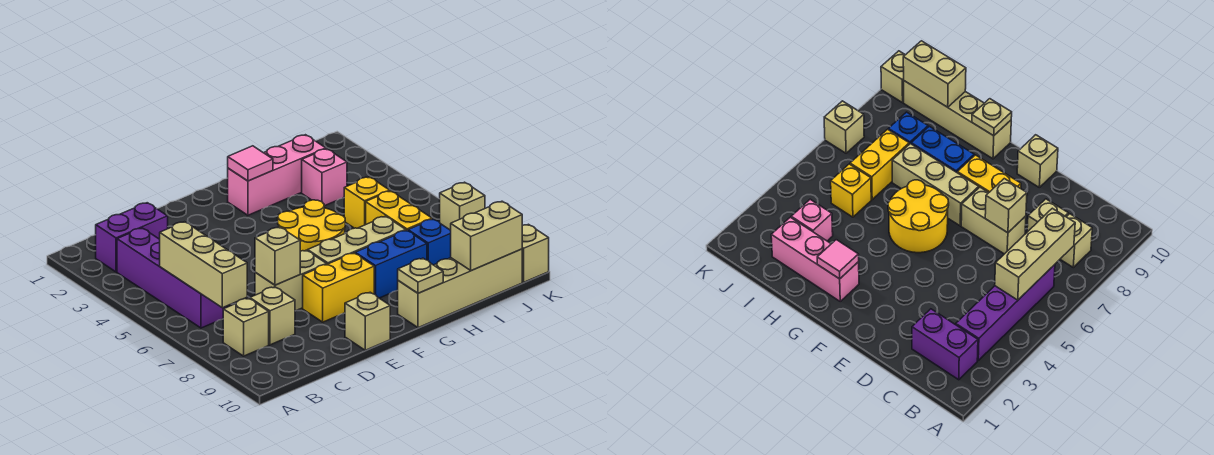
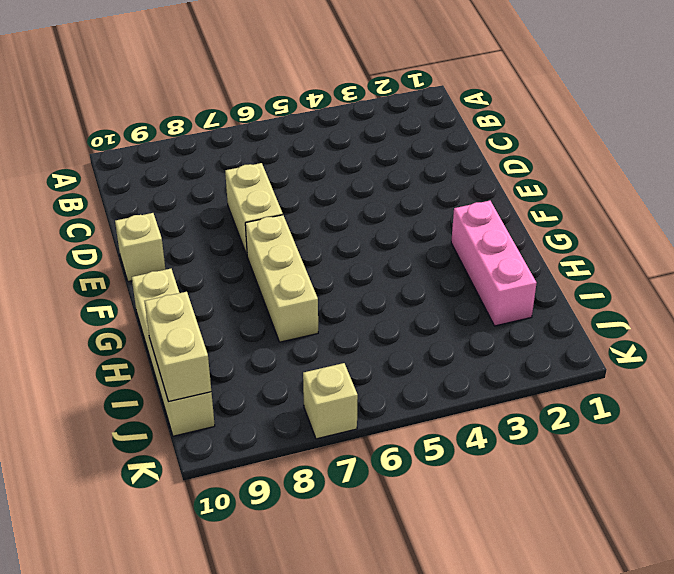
none -> purple brick B2:C2 level 1
none -> purple brick B3:B6 level 1
none -> tan brick B8 level 1

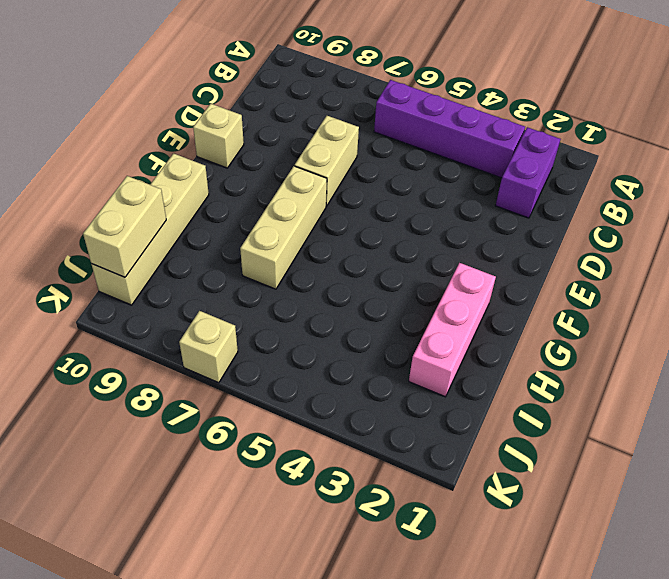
none -> tan brick B8 level 1
none -> tan brick C8 level 1
none -> yellow brick E8:F8 level 1

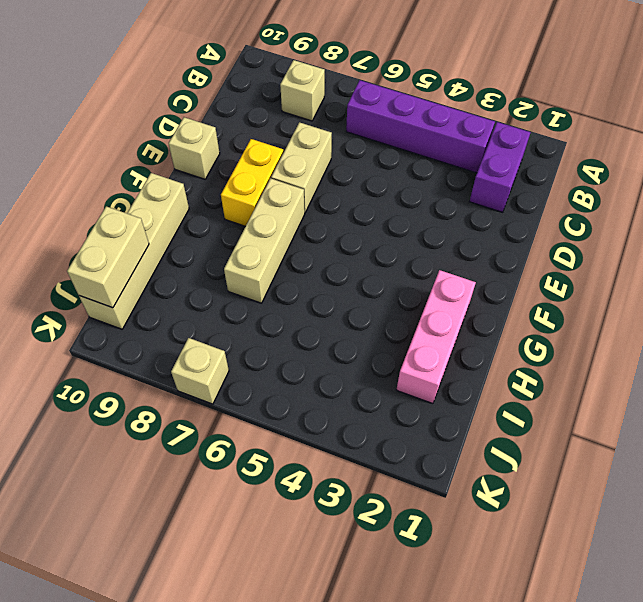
none -> tan brick C8 level 1
none -> yellow round brick F5:G6 level 1
none -> blue brick G8:H8 level 1

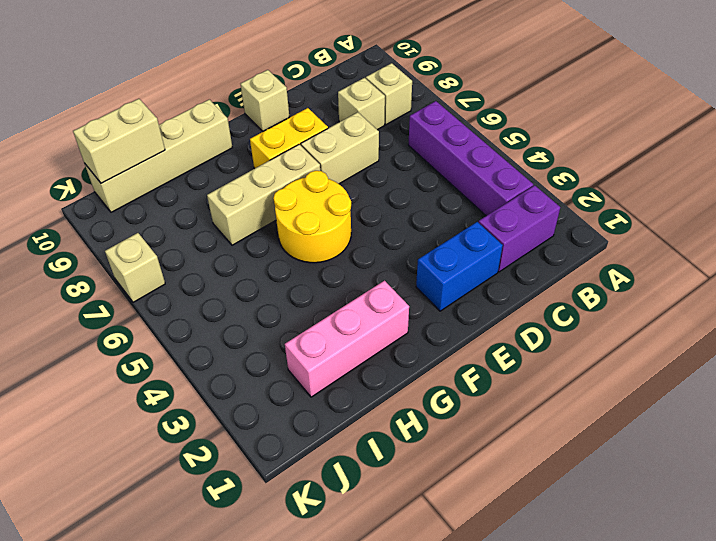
blue brick D2:E2 level 1 -> blue brick G8:H8 level 1
none -> pink brick I3 level 1
none -> yellow brick I5 level 1
none -> yellow brick I6:I7 level 1

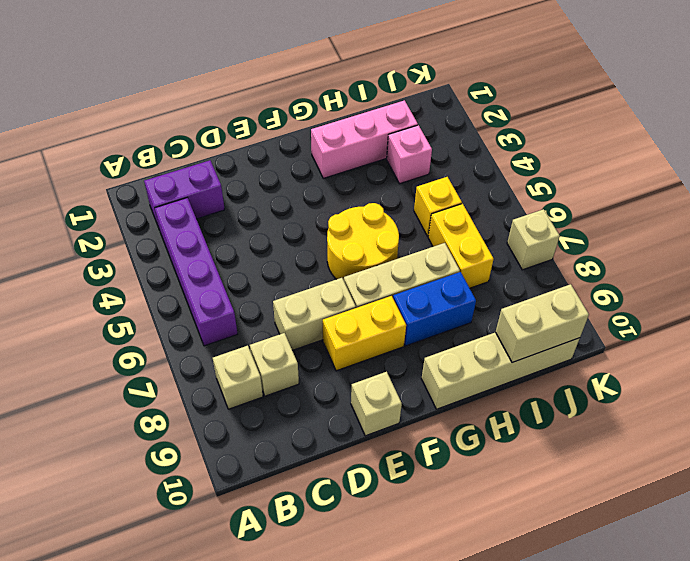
none -> blue brick I8 level 1
none -> tan brick K10 level 1
none -> tan brick B5:B7 level 2

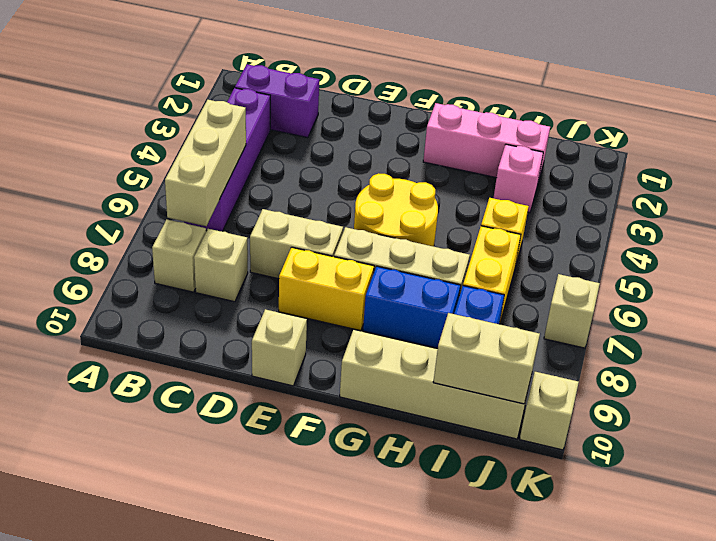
none -> tan brick D7 level 2
none -> pink tile G2 level 2
none -> tan plate G10 level 2

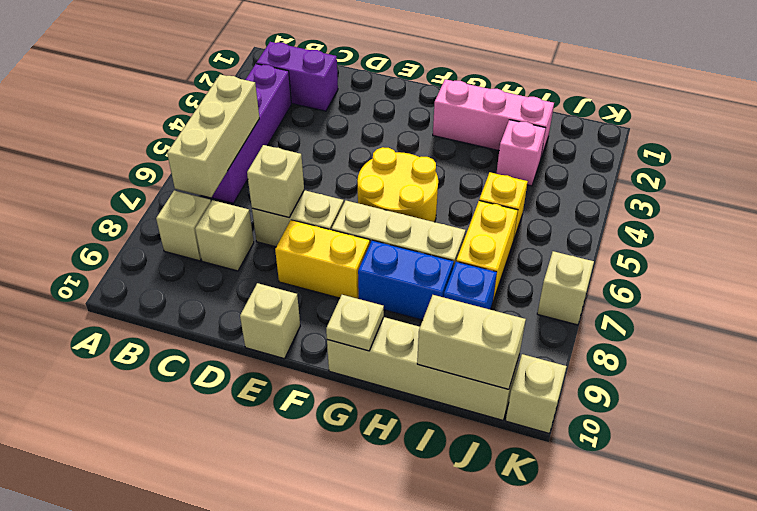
none -> pink tile G2 level 2

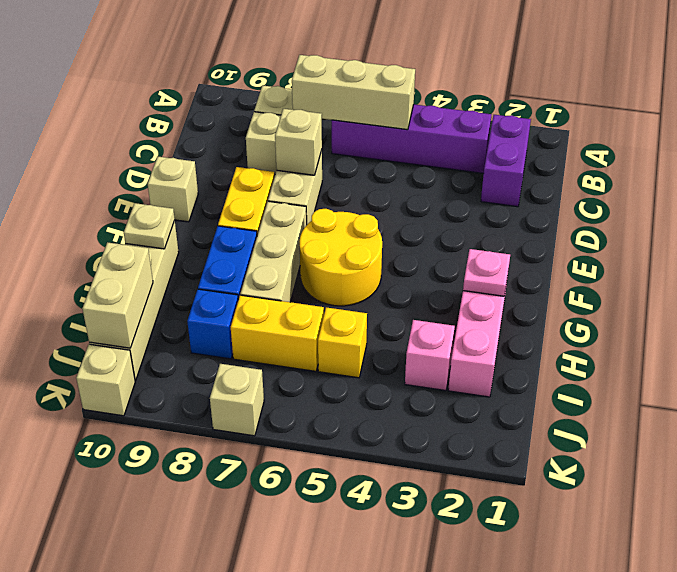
pink plate G2 level 2 -> pink tile G2 level 2

